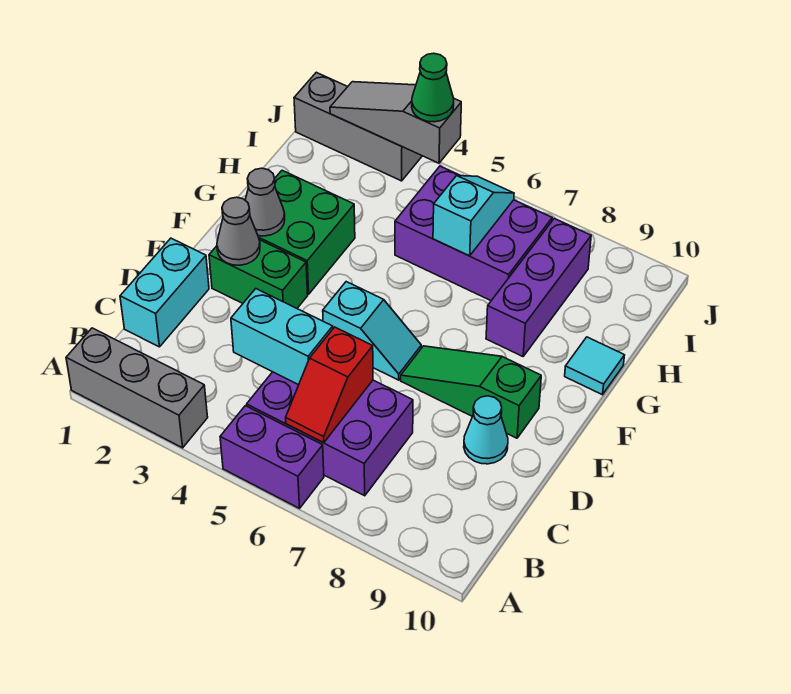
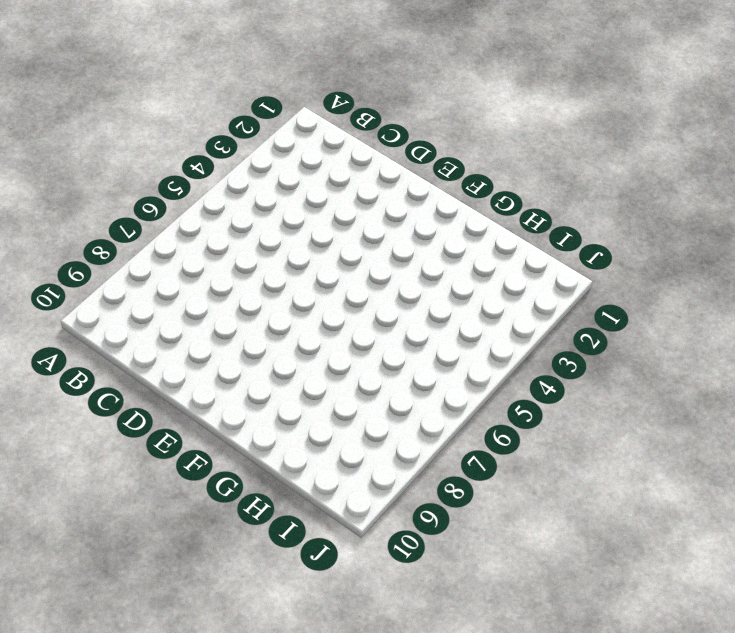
none -> grey brick A1:A3 level 1
none -> purple brick A5:A6 level 1
none -> purple brick B5:C7 level 1

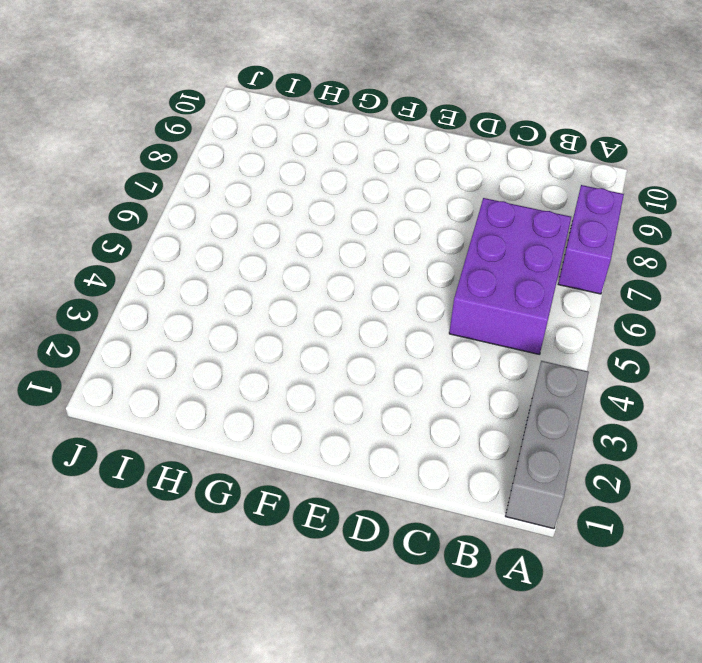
purple brick A7:A8 level 1 -> purple brick A5:A6 level 1
none -> cyan brick C1:D1 level 1
none -> cyan cone D9 level 1
none -> green brick E2:E3 level 1

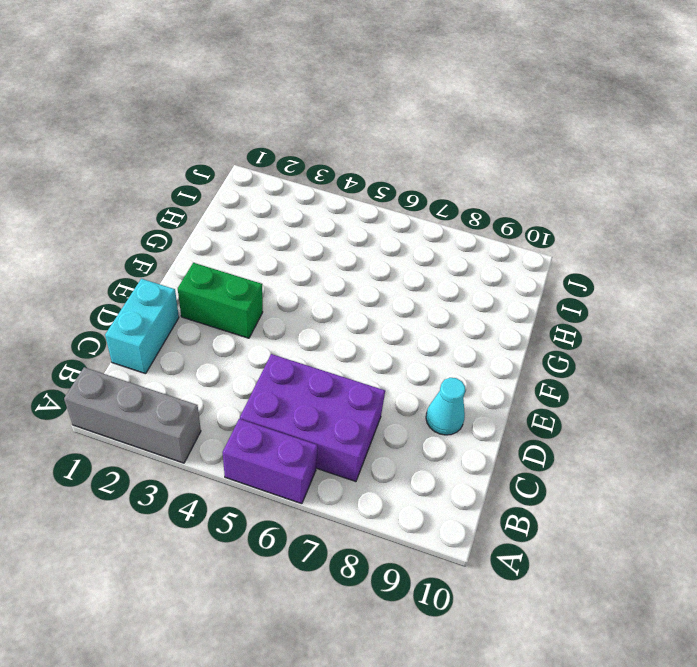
none -> cyan slope E5:E6 level 1 top 5
none -> green slope E7:E9 level 1 top 9
none -> green brick F2:G3 level 1

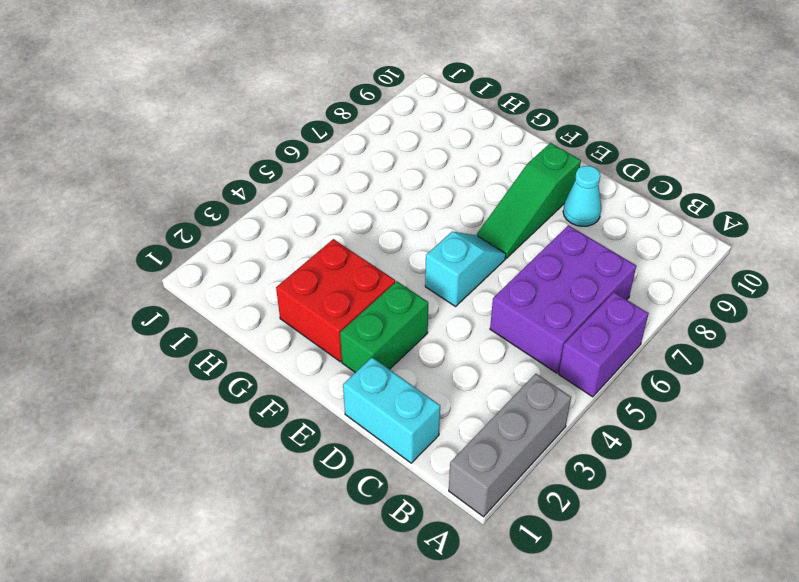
red brick F2:G3 level 1 -> green brick F2:G3 level 1
none -> purple brick G8:I8 level 1
none -> cyan tile G10 level 1
none -> purple brick H5:I7 level 1

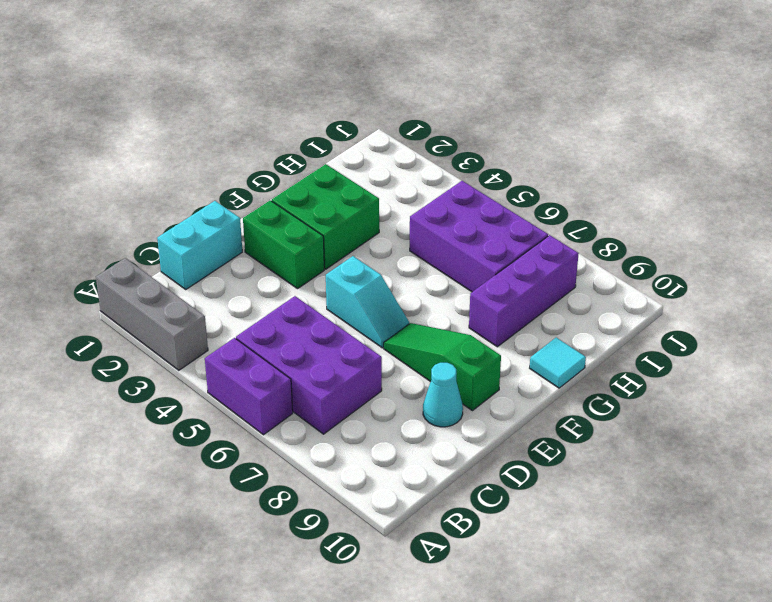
none -> grey brick J1:J3 level 1
none -> red slope B6:C6 level 2 top C
none -> cyan brick C4:C5 level 2

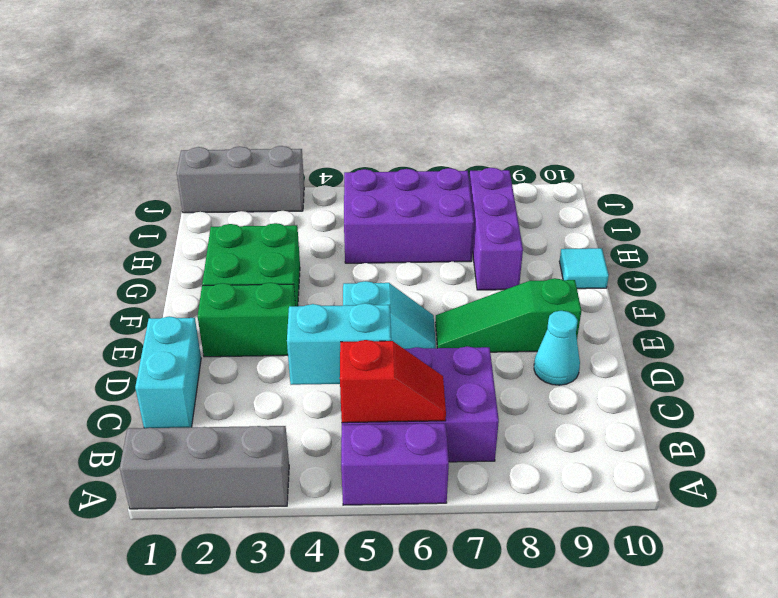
red slope B5:B6 level 2 top 5 -> red slope B6:C6 level 2 top C
none -> grey cone E2 level 2
none -> grey cone F2 level 2
none -> cyan slope H6:I6 level 2 top H

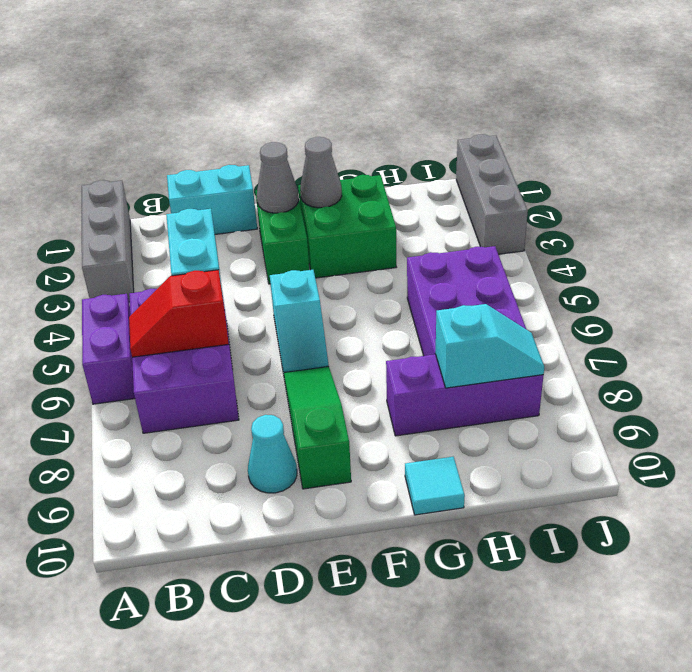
cyan slope H8:I8 level 2 top H -> cyan slope H6:I6 level 2 top H
none -> grey slope J2:J4 level 2 top 4
none -> green cone J4 level 3

